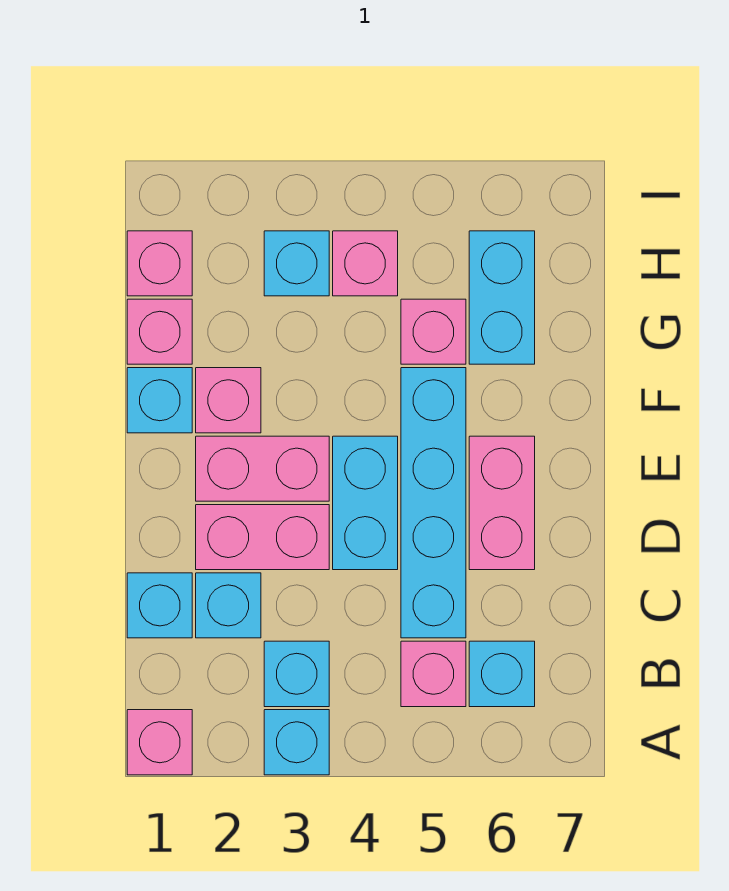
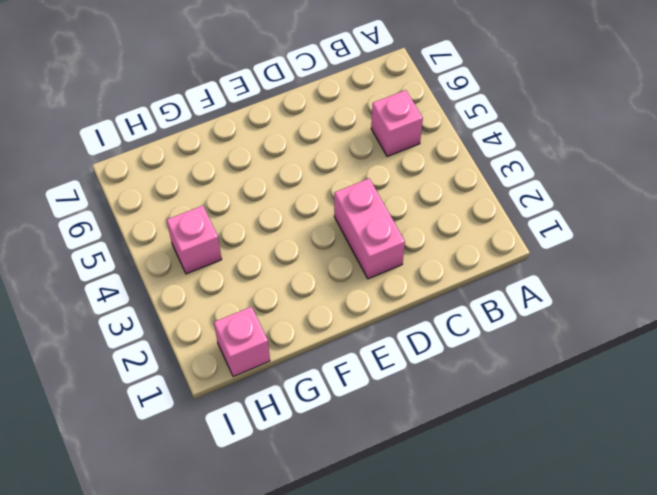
none -> pink brick A1 level 1
none -> cyan brick A3 level 1
none -> cyan brick B3 level 1

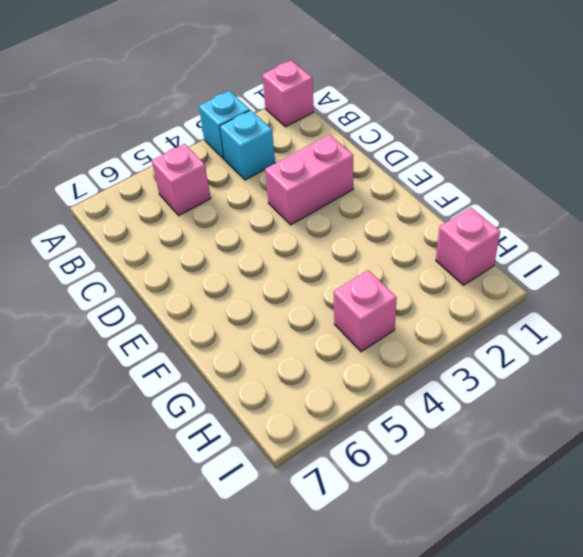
none -> cyan brick B6 level 1
none -> cyan brick C1 level 1
none -> cyan brick C2 level 1

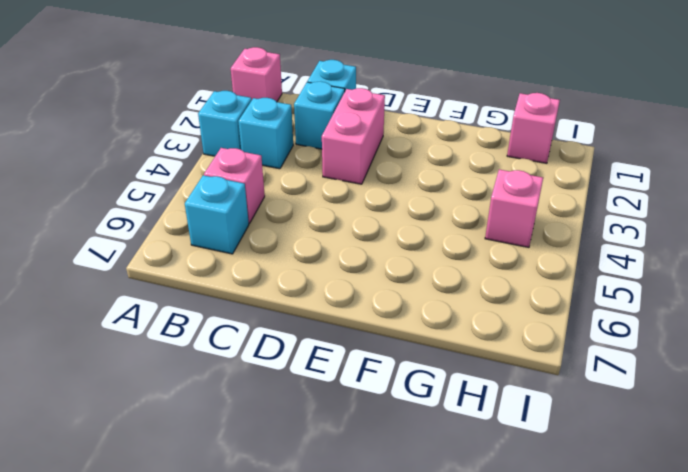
none -> cyan brick C5:F5 level 1
none -> cyan brick D4:E4 level 1
none -> pink brick D6:E6 level 1

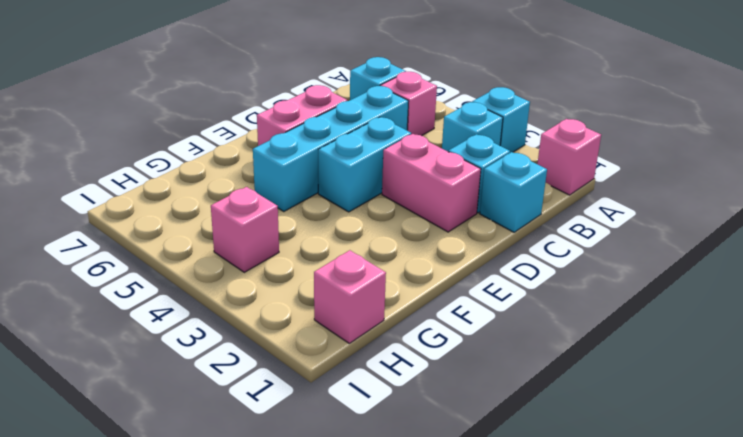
none -> pink brick E2:E3 level 1
none -> cyan brick F1 level 1
none -> pink brick F2 level 1

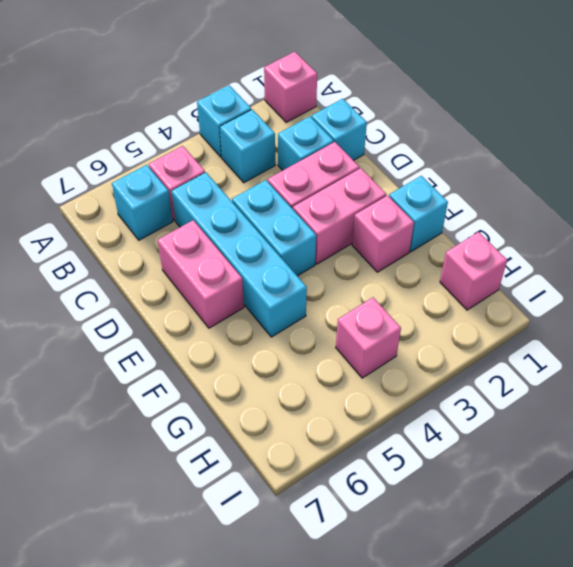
none -> pink brick G1 level 1
none -> pink brick G5 level 1
none -> cyan brick G6:H6 level 1

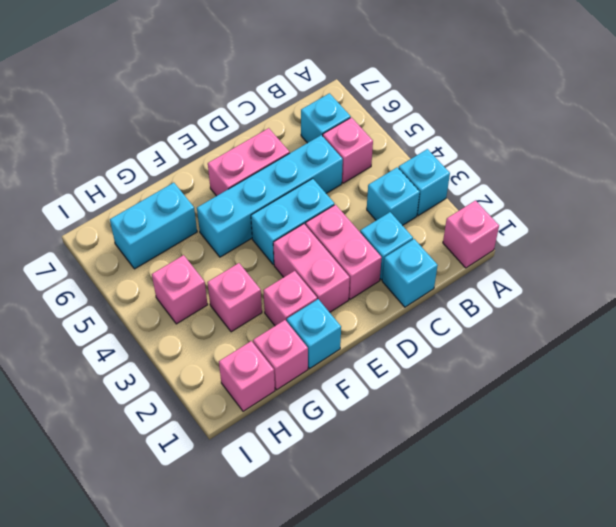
pink brick G3 level 1 -> pink brick G5 level 1
none -> cyan brick H3 level 1

